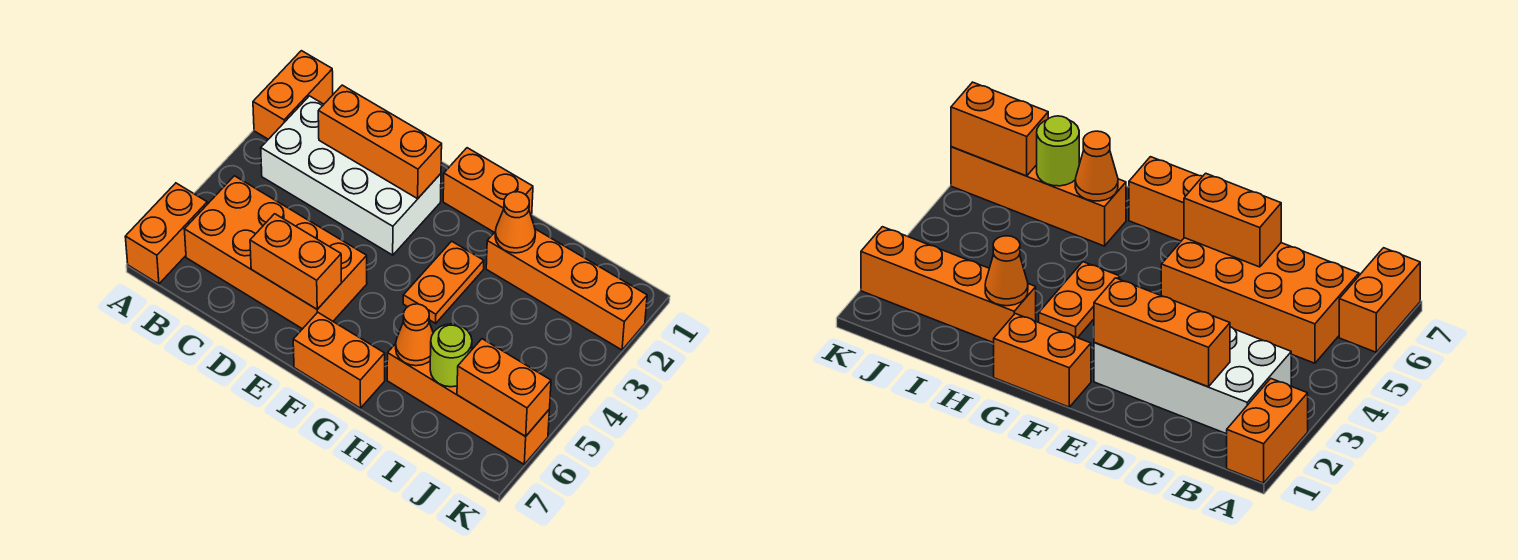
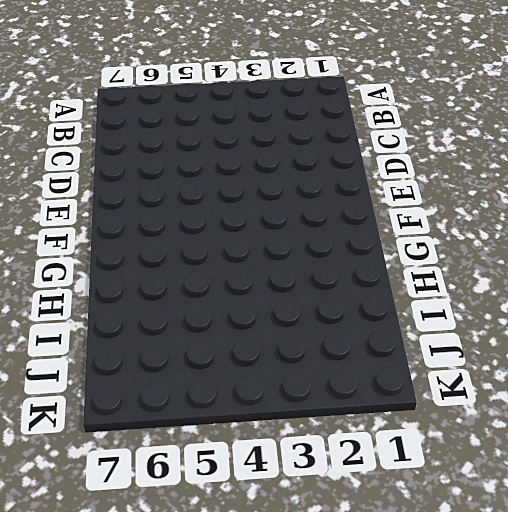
none -> orange brick A1:A2 level 1
none -> orange brick A6:A7 level 1
none -> white brick B2:E3 level 1

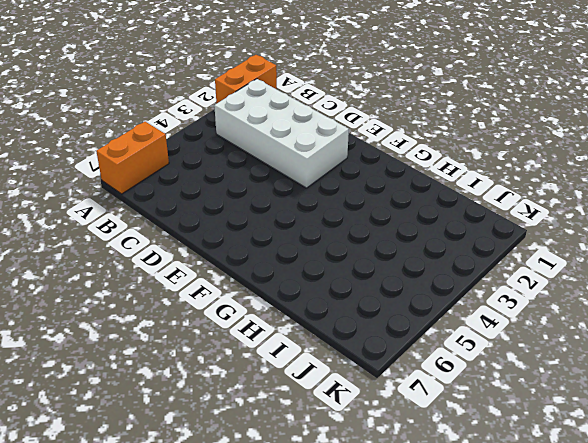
none -> orange brick B5:E6 level 1
none -> orange brick F1:G1 level 1
none -> orange brick F7:G7 level 1

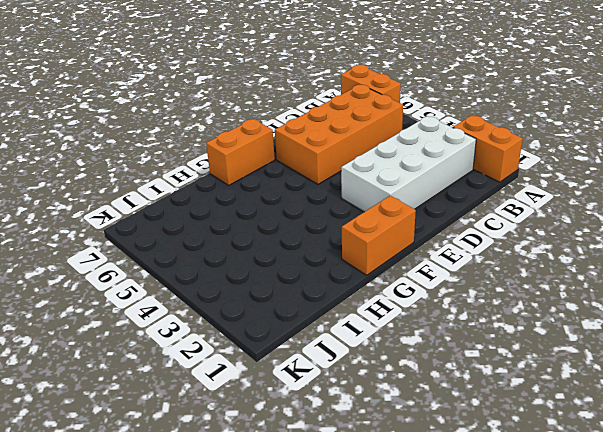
none -> orange plate G3:G4 level 1
none -> orange brick H2:K2 level 1
none -> orange brick H6:K6 level 1

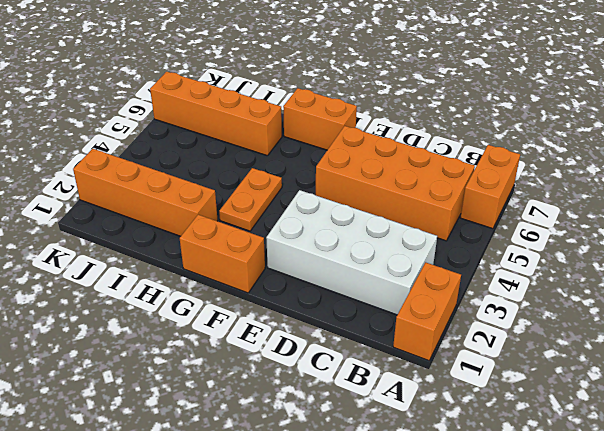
none -> orange brick C2:E2 level 2
none -> orange brick D6:E6 level 2
none -> orange cone H2 level 2

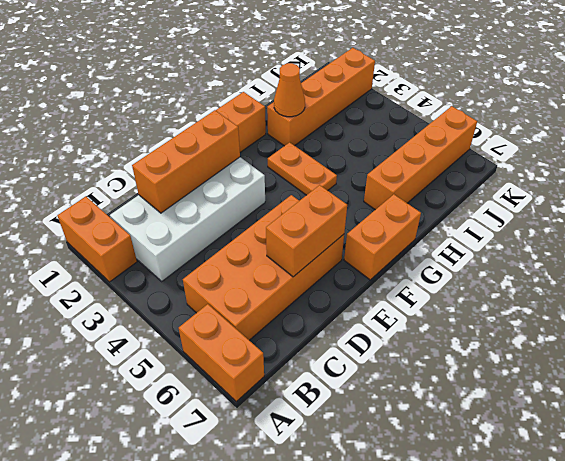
none -> orange cone H6 level 2
none -> lime round brick I6 level 2
none -> orange brick J6:K6 level 2

